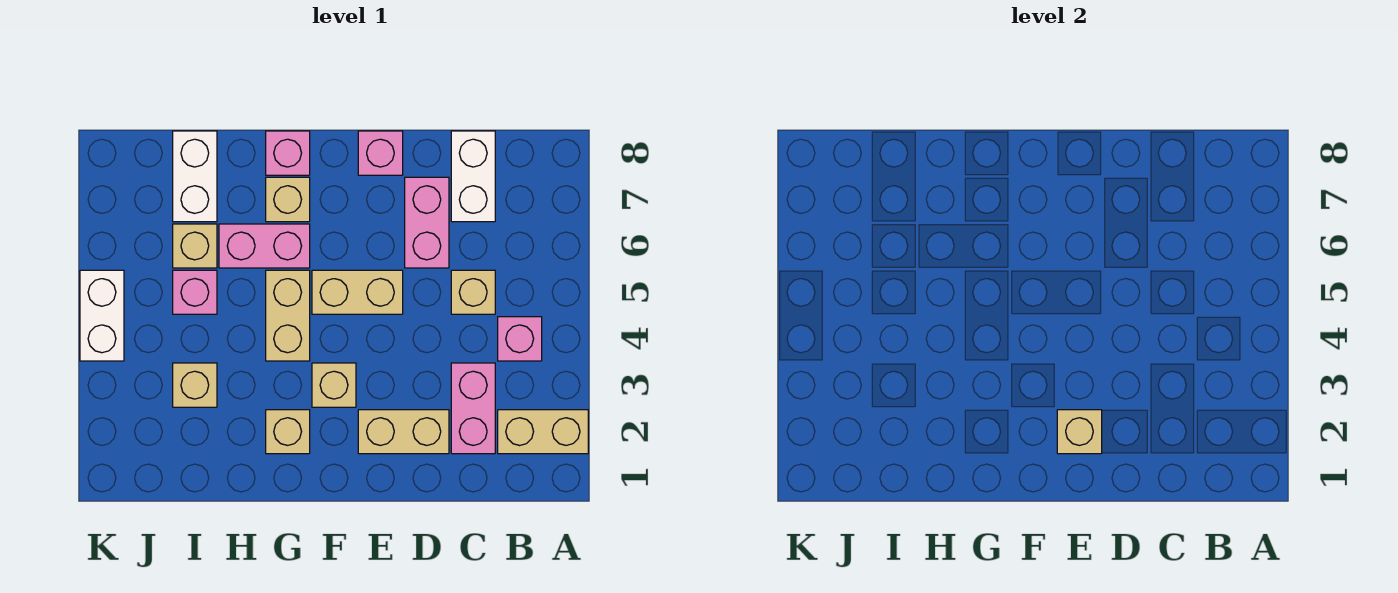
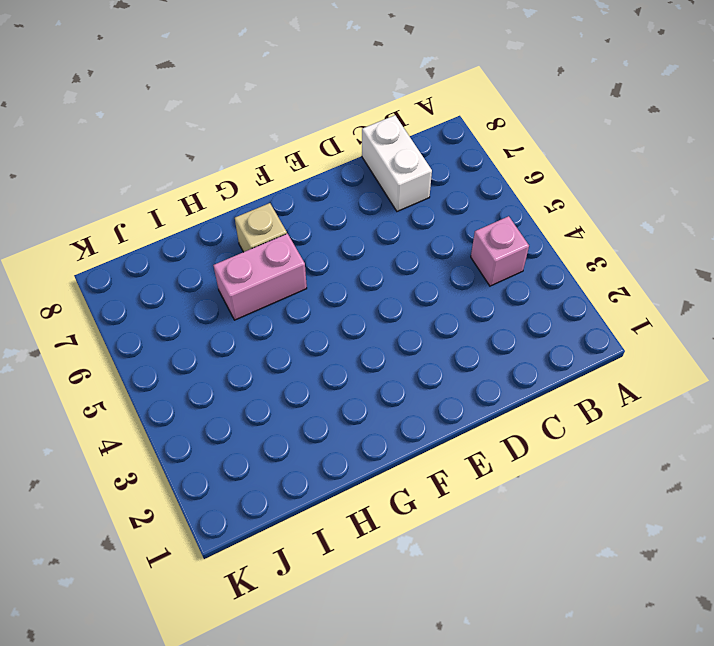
none -> tan brick A2:B2 level 1
none -> pink brick C2:C3 level 1
none -> tan brick C5 level 1

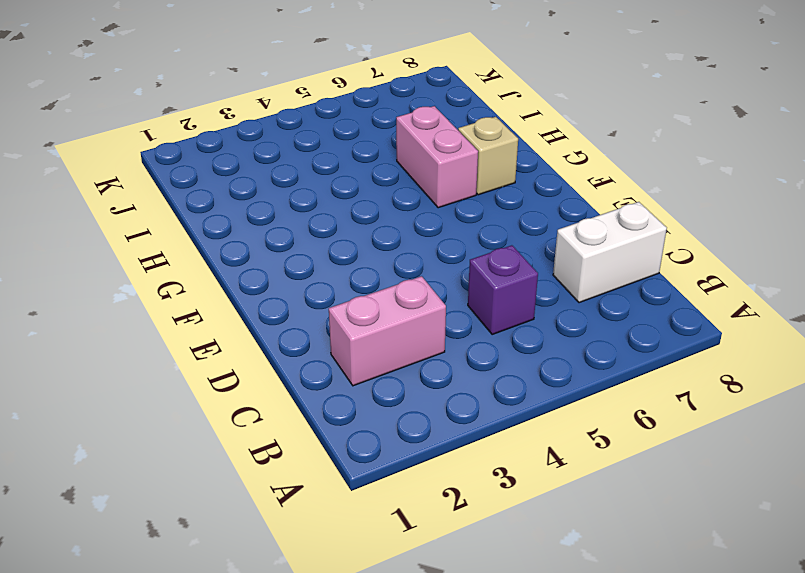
purple brick C5 level 1 -> tan brick C5 level 1
none -> tan brick A2:B2 level 1
none -> pink brick B4 level 1
none -> tan brick D2:E2 level 1

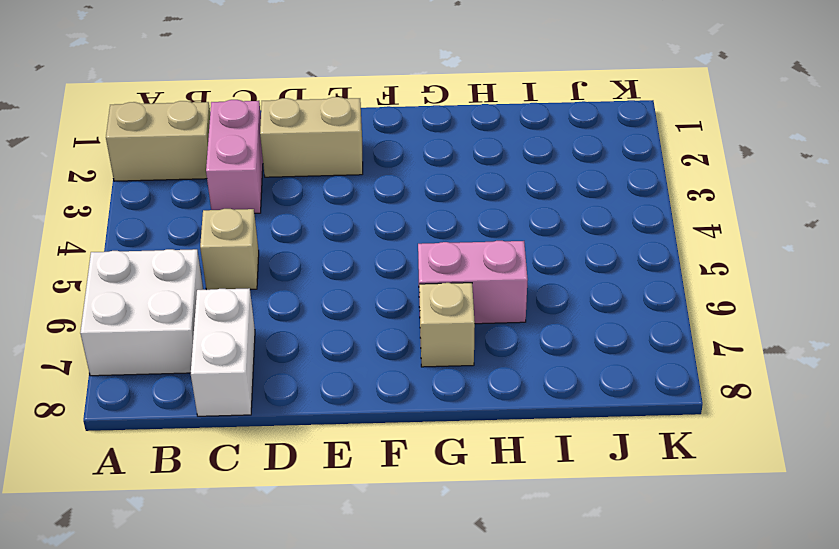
white brick A6:B7 level 1 -> none
none -> pink brick B4 level 1
none -> pink brick D6:D7 level 1
none -> tan brick E5:F5 level 1

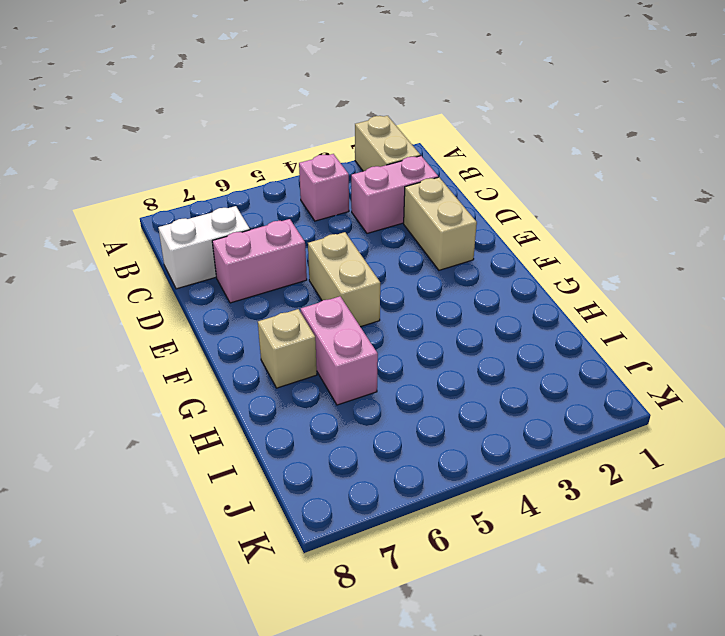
none -> tan brick C5 level 1
none -> pink brick E8 level 1
none -> tan brick F3 level 1

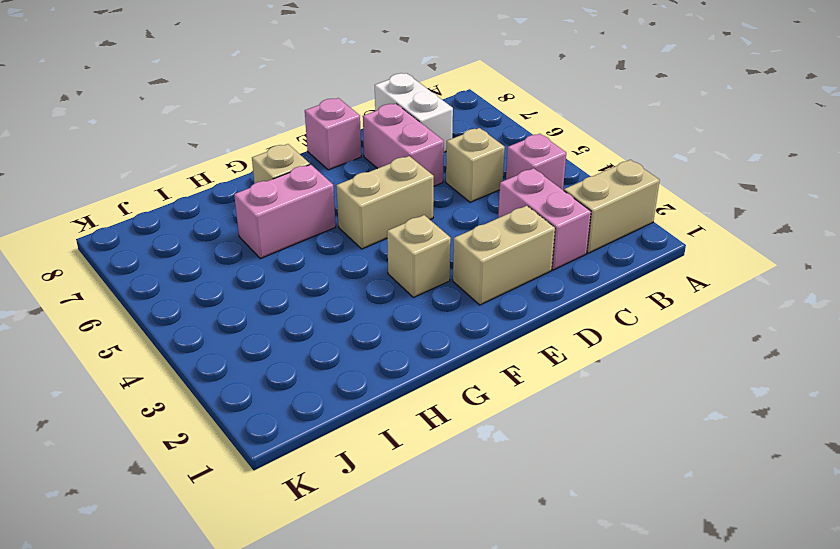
none -> tan brick G2 level 1
none -> tan brick G4:G5 level 1
none -> pink brick G8 level 1

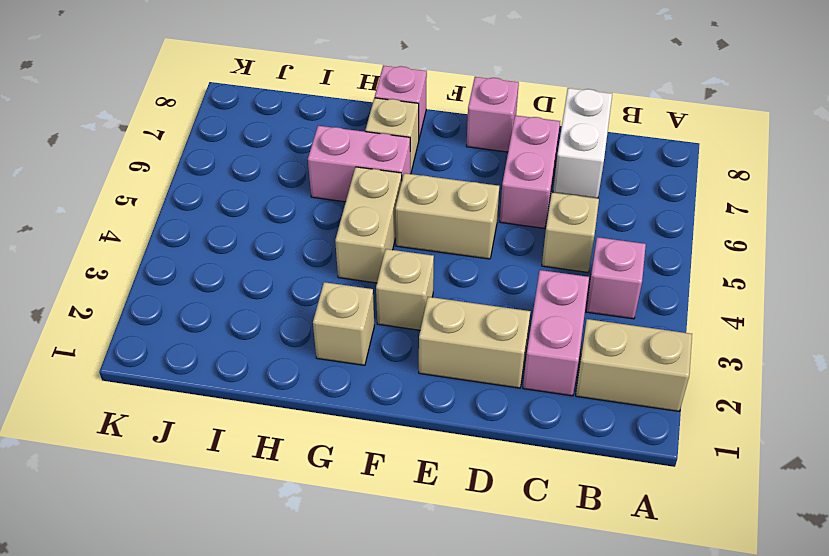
none -> tan brick I3 level 1
none -> pink brick I5 level 1
none -> tan brick I6 level 1

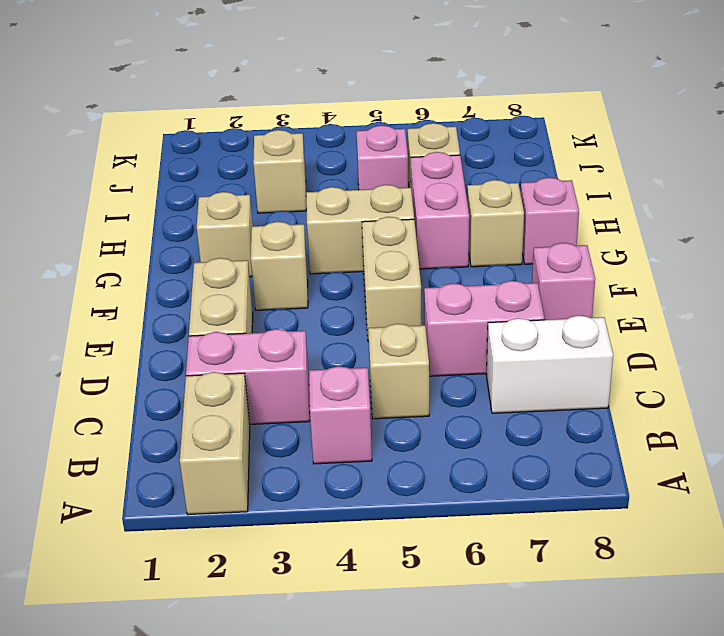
none -> white brick I7:I8 level 1
none -> white brick K4:K5 level 1
none -> tan brick E2 level 2

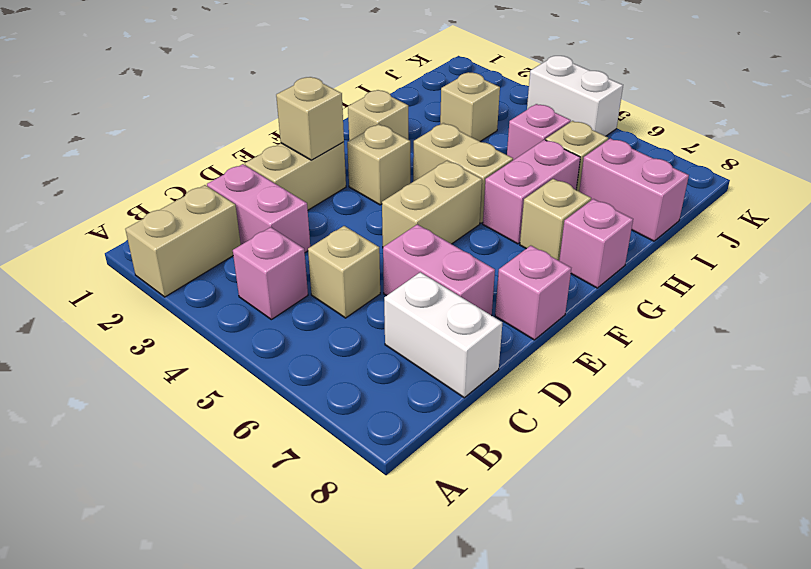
pink brick I7:I8 level 1 -> white brick I7:I8 level 1

